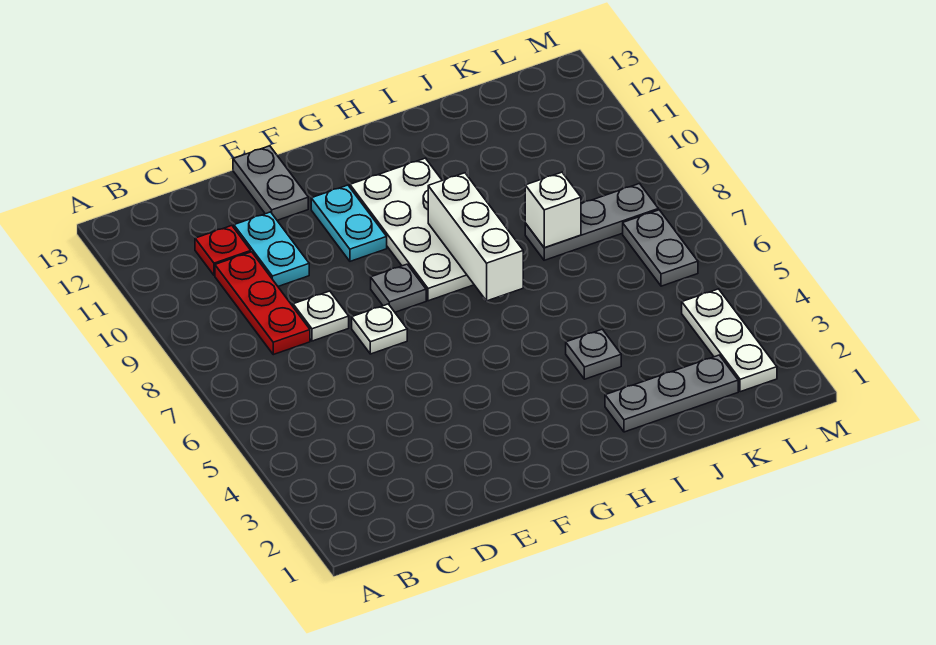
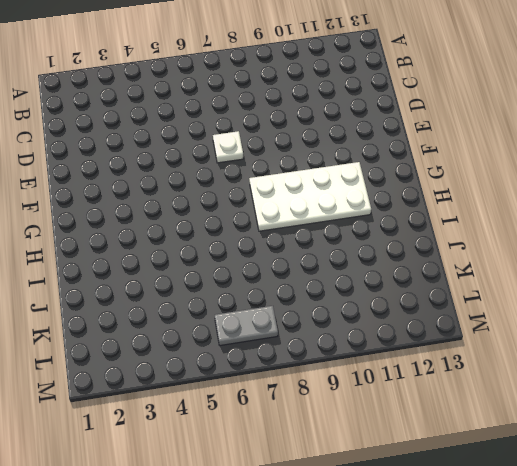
none -> red plate C8:C10 level 1
none -> red plate C11 level 1
none -> white plate D8 level 1

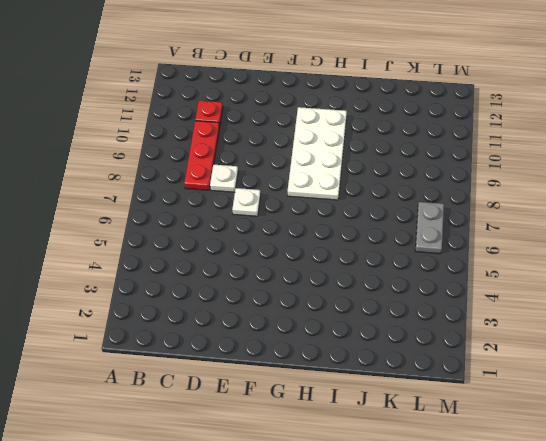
none -> cyan plate D10:D11 level 1
none -> grey plate E12:E13 level 1
none -> grey plate F8 level 1

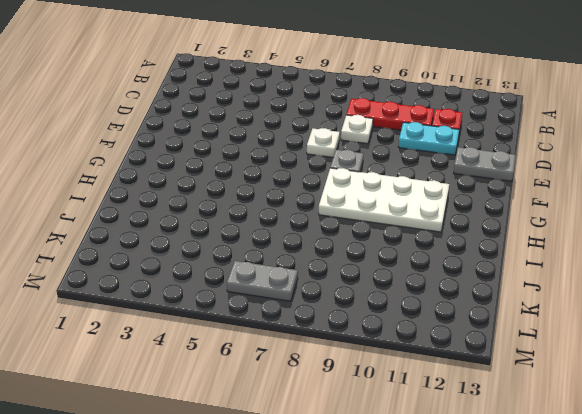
none -> cyan plate F10:F11 level 1
none -> grey plate I2:K2 level 1
none -> grey plate I4 level 1

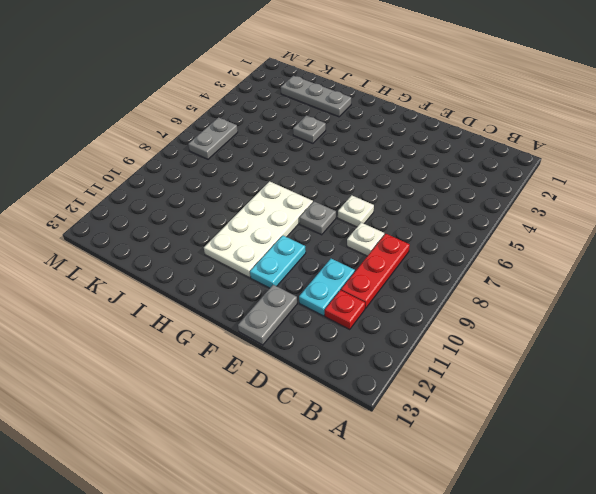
none -> grey plate J8:L8 level 1
none -> white plate L2:L4 level 1
none -> white brick H7:H9 level 2

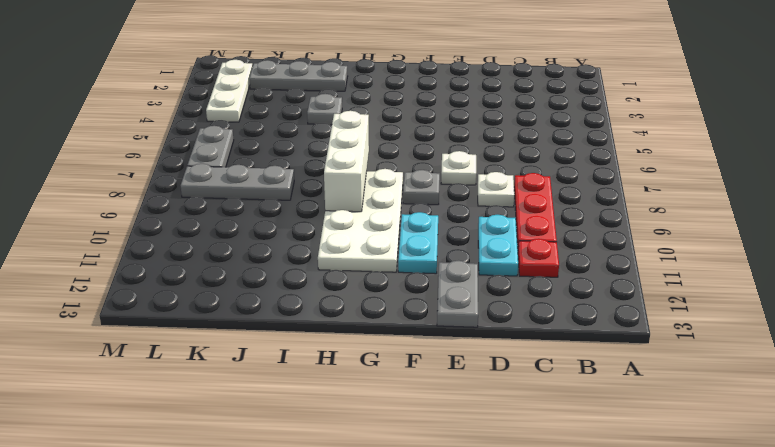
none -> white brick J8 level 2

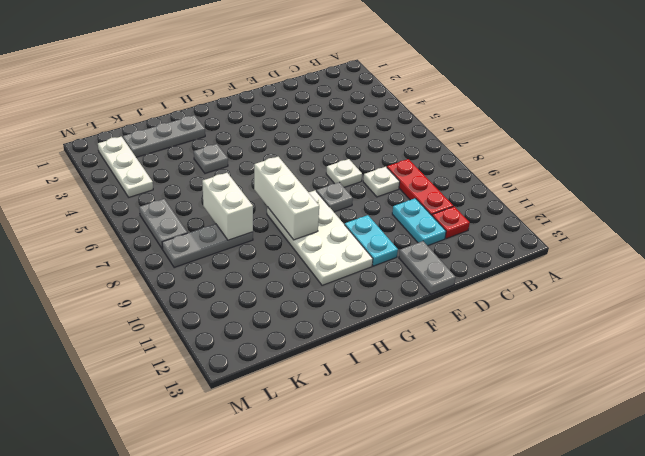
white brick J7:J8 level 2 -> white brick J8 level 2

